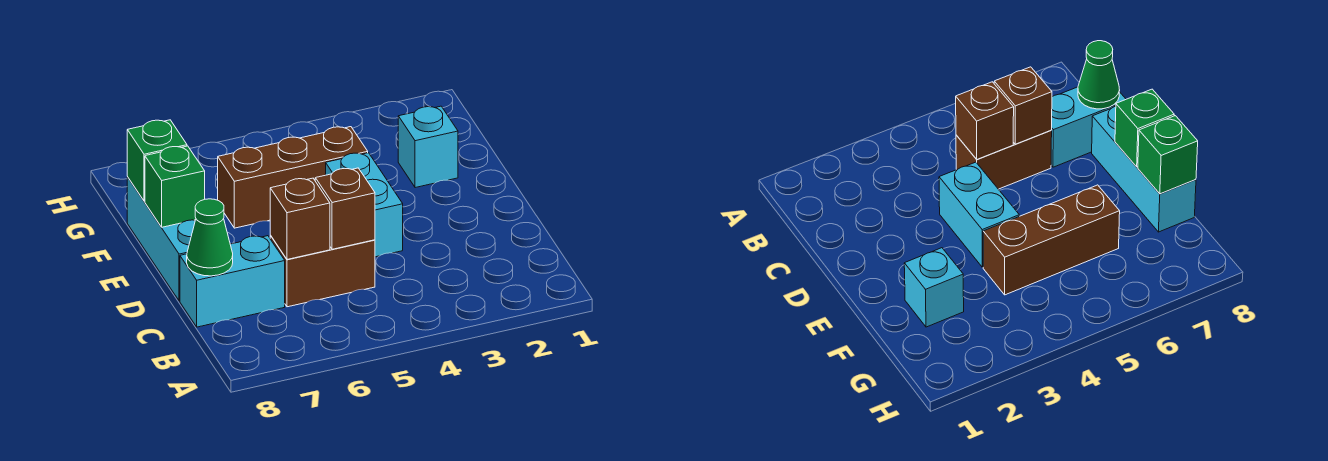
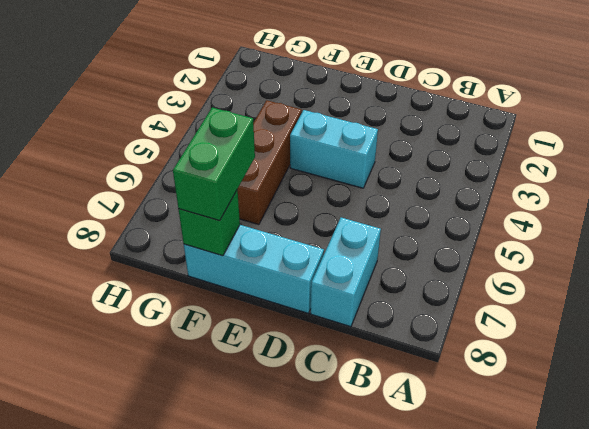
green brick F7:F8 level 3 -> none
none -> brown brick C5:C6 level 1
none -> cyan brick F2 level 1

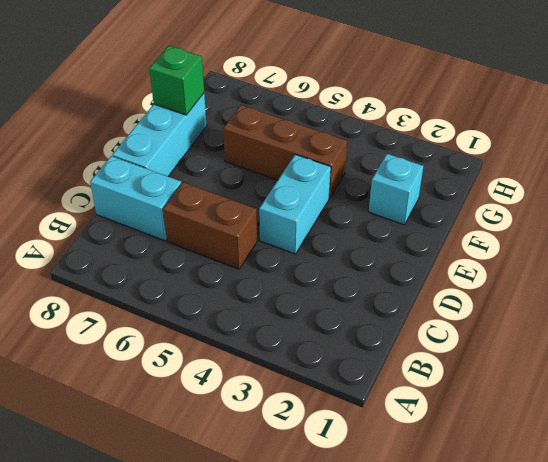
none -> brown brick C5 level 2
none -> brown brick C6 level 2

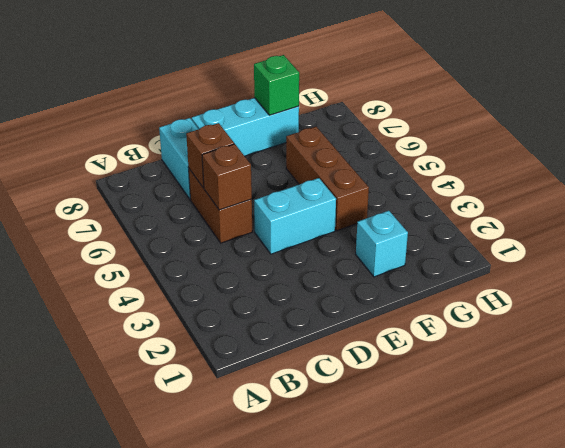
none -> green cone C8 level 2
none -> green brick E8 level 2

